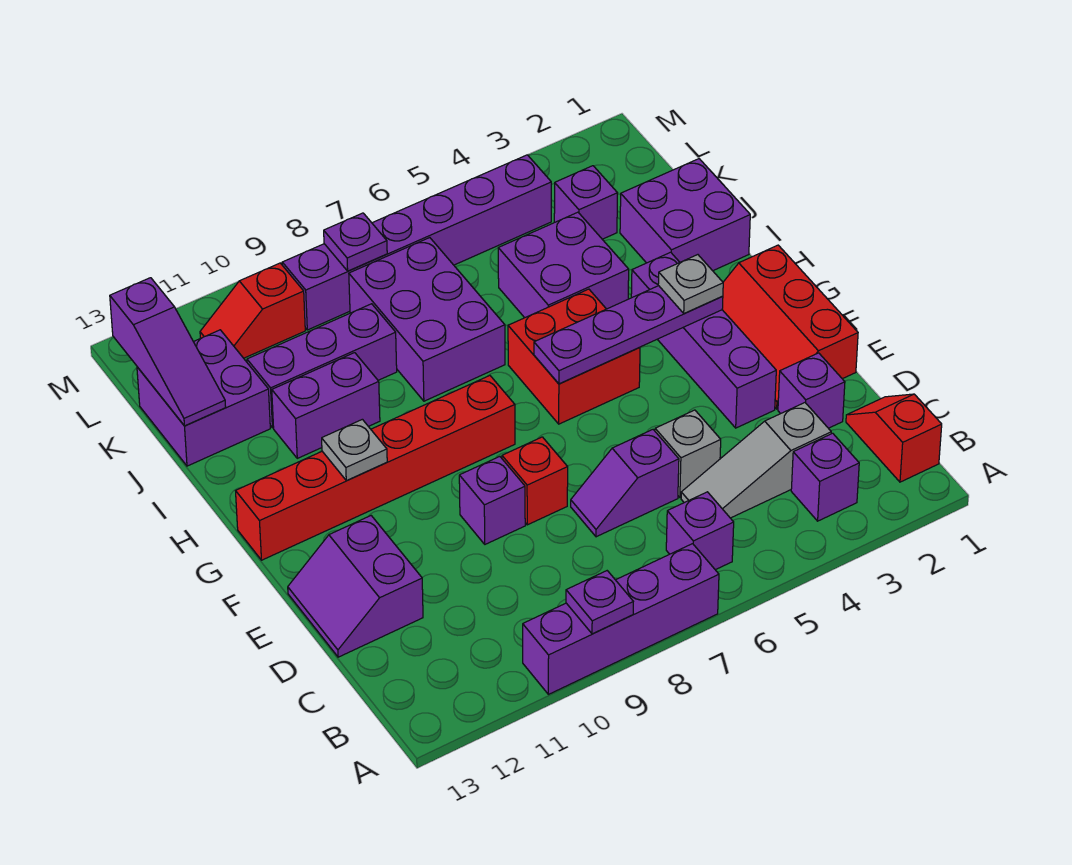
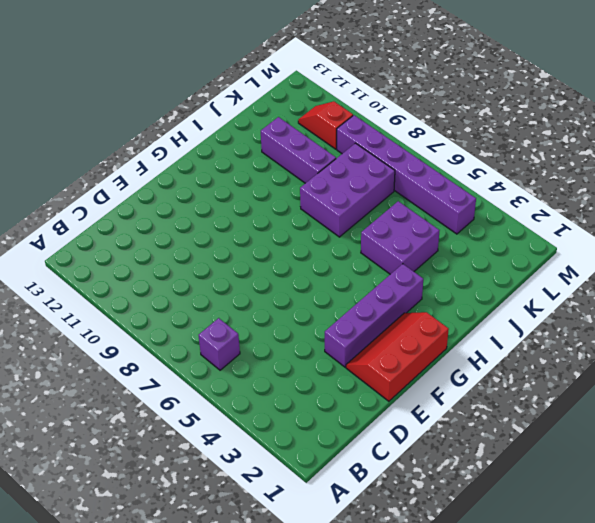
none -> purple brick A7:A10 level 1
none -> red slope B1:C1 level 1 top B
none -> purple brick B3 level 1
none -> grey slope C3:C5 level 1 top 3

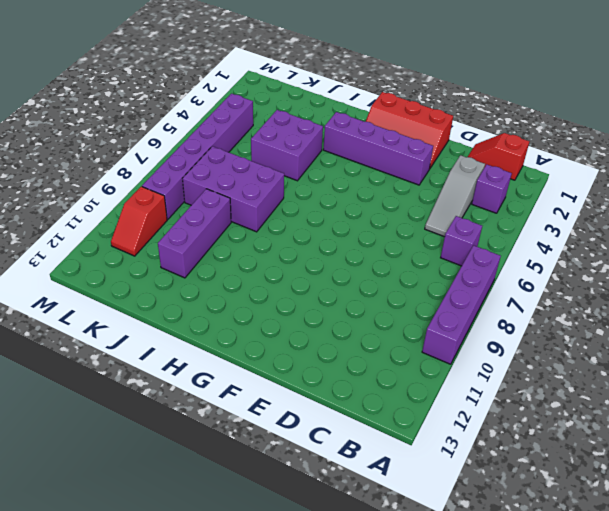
none -> purple brick D2 level 1
none -> grey brick D5 level 1
none -> purple slope D6:D7 level 1 top 6
none -> purple slope D12:E13 level 1 top 12

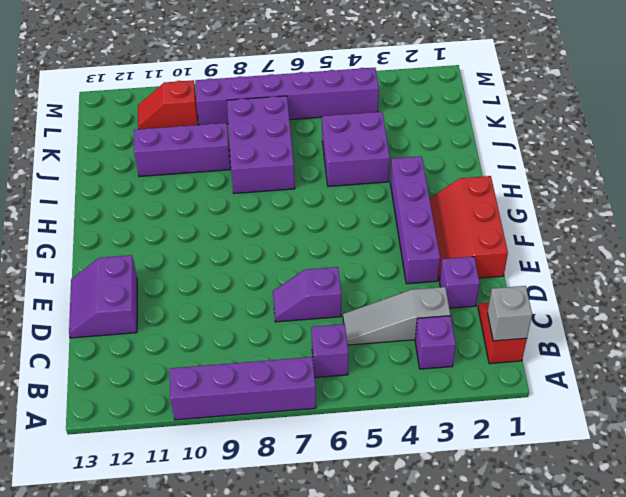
grey brick B1 level 2 -> grey brick D5 level 1
none -> red brick E8 level 1
none -> purple brick E9 level 1
none -> red brick G5:H6 level 1
none -> red brick G8:G13 level 1

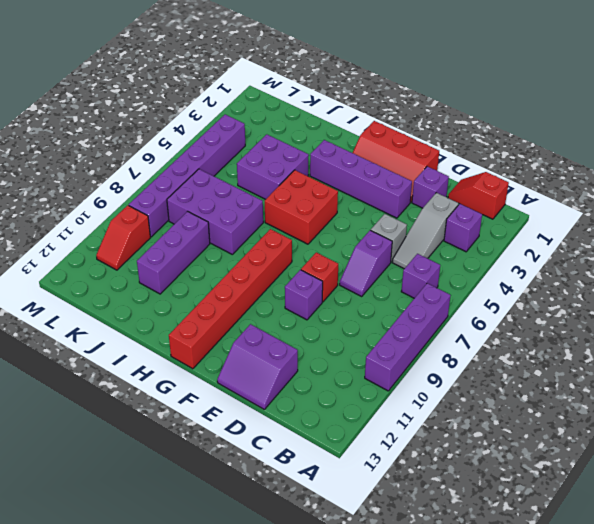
none -> purple brick I1:J2 level 1
none -> purple brick I10:I11 level 1
none -> purple brick J12:K13 level 1
none -> purple brick K3 level 1

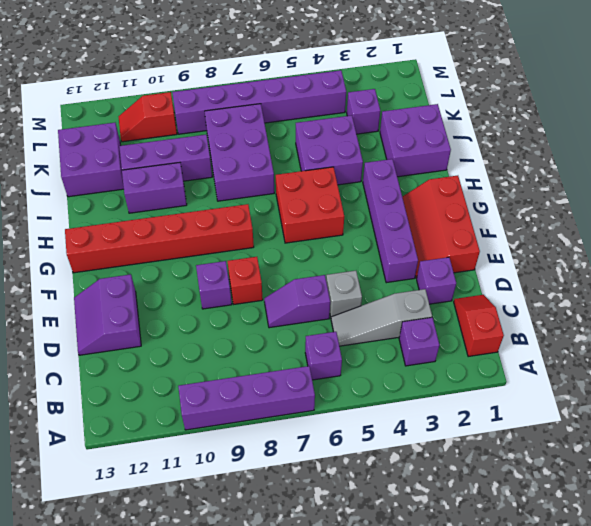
none -> purple plate A9 level 2
none -> purple plate G3:G6 level 2
none -> grey plate G11 level 2
none -> purple slope J13:L13 level 2 top L

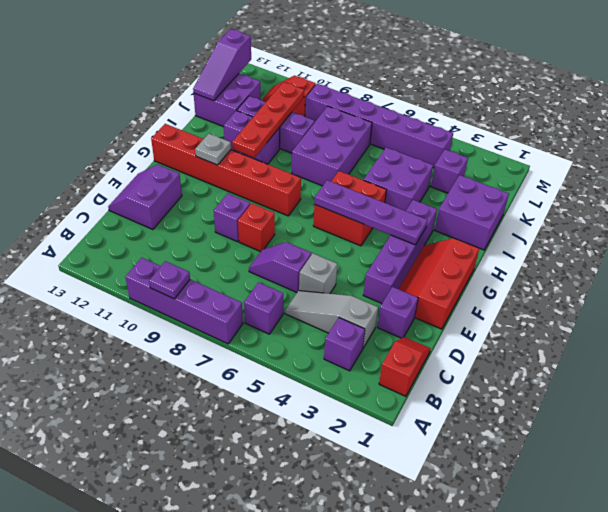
red plate H10:K10 level 2 -> none
none -> purple plate L8 level 2
none -> grey plate G3 level 3

